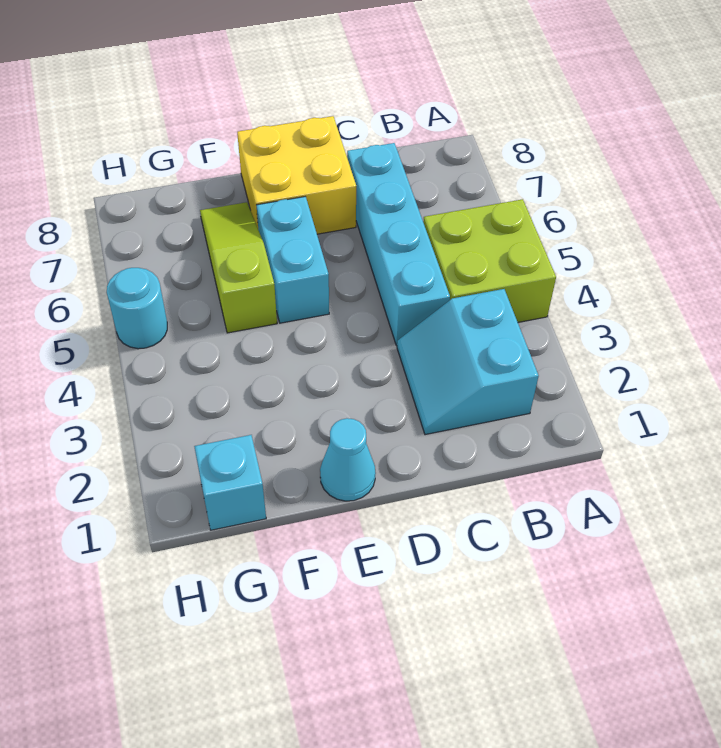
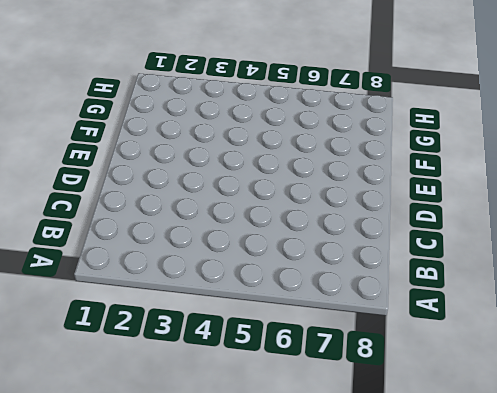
none -> lime brick A4:B5 level 1
none -> cyan slope B2:C3 level 1 top B

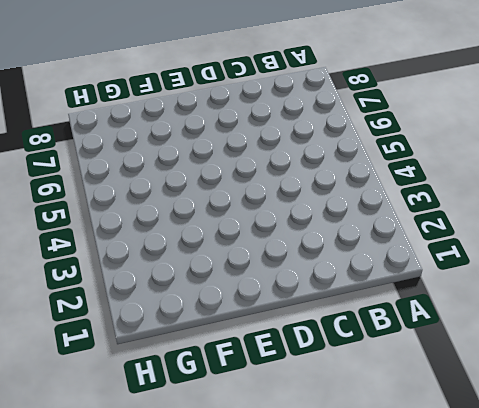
none -> lime brick A4:B5 level 1
none -> cyan slope B2:C3 level 1 top B

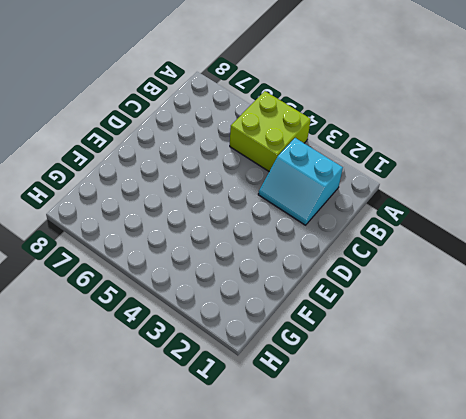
none -> cyan brick C4:C7 level 1
none -> yellow brick D7:E8 level 1

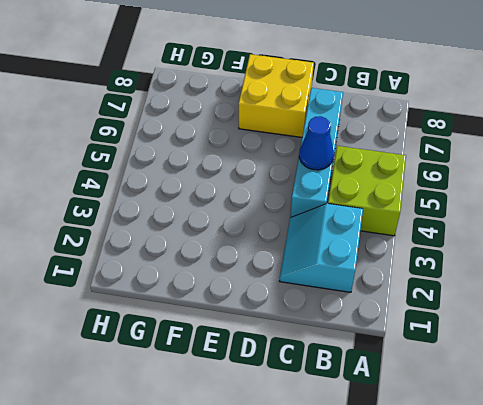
blue cone C5 level 2 -> none
none -> cyan cone E1 level 1
none -> cyan brick E5:E6 level 1

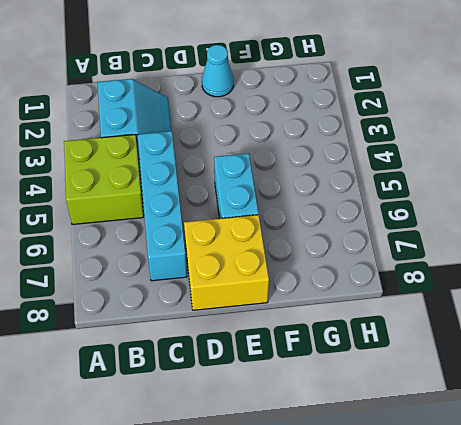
none -> lime slope F5:F7 level 1 top 5
none -> cyan brick G1 level 1

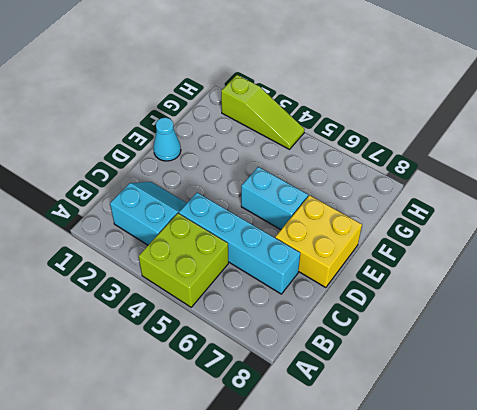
lime slope H2:H4 level 1 top 2 -> lime slope F5:F7 level 1 top 5
none -> cyan brick G1 level 1
none -> cyan round brick H5 level 1

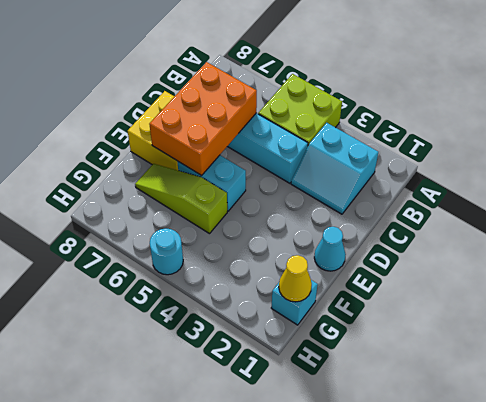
orange brick C6:E7 level 2 -> none
yellow cone G1 level 2 -> none

